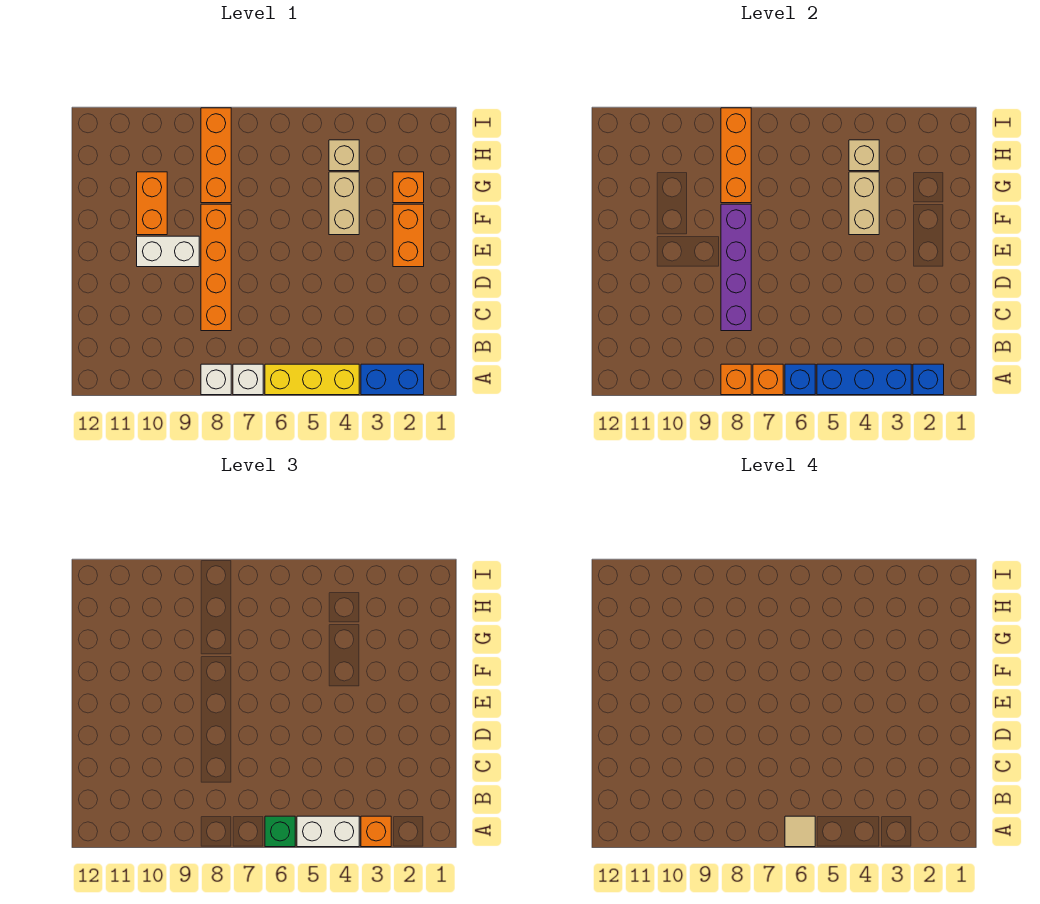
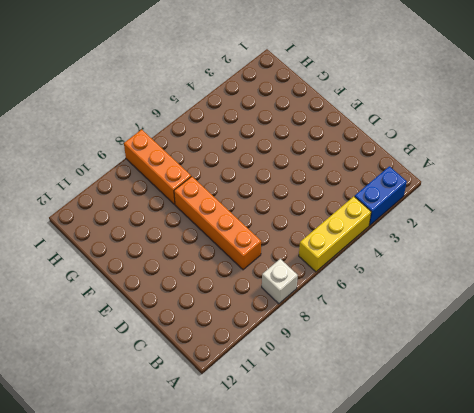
none -> white brick A7 level 1
none -> orange brick E2:F2 level 1
none -> white brick E9:E10 level 1

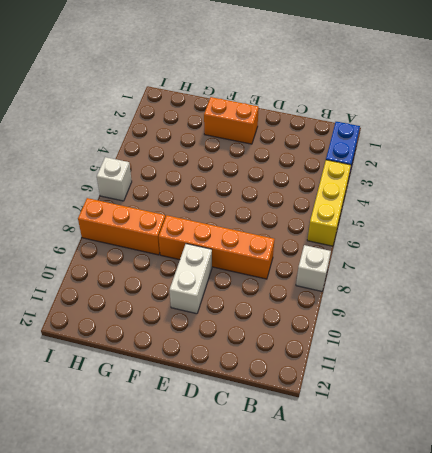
white brick I6 level 1 -> white brick A7 level 1
none -> tan brick F4:G4 level 1
none -> orange brick F10:G10 level 1
none -> orange brick G2 level 1

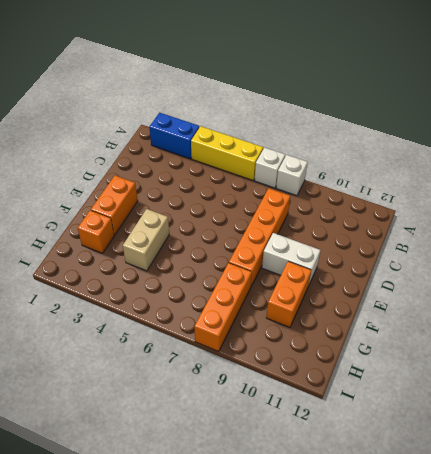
none -> tan brick H4 level 1
none -> blue brick A2 level 2
none -> blue brick A3:A5 level 2

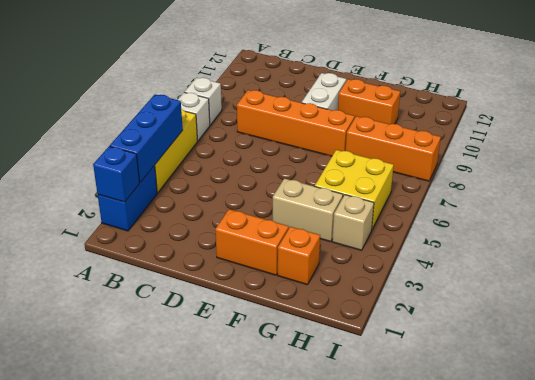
yellow brick G5:H6 level 1 -> none
none -> blue brick A6 level 2
none -> orange brick A7 level 2
none -> orange brick A8 level 2

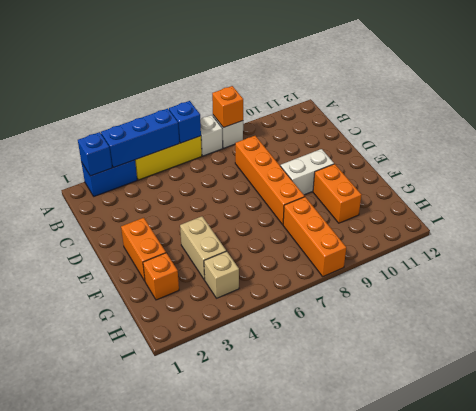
none -> orange brick A7 level 2
none -> purple brick C8:F8 level 2
none -> tan brick F4:G4 level 2

